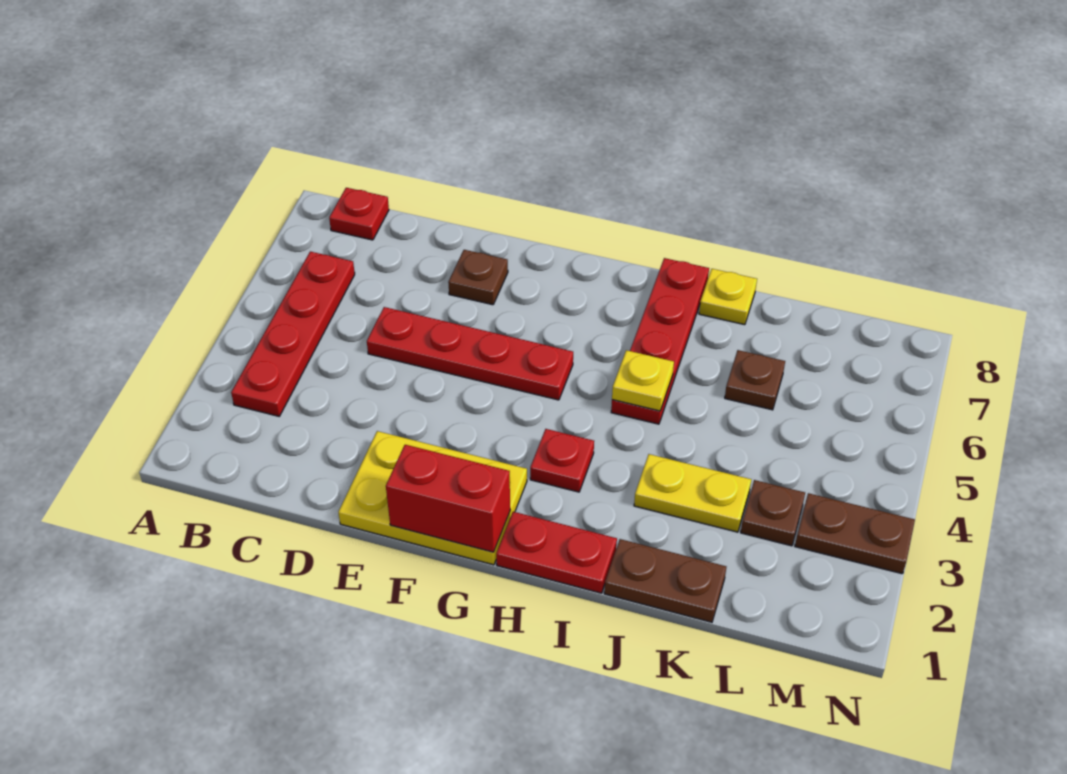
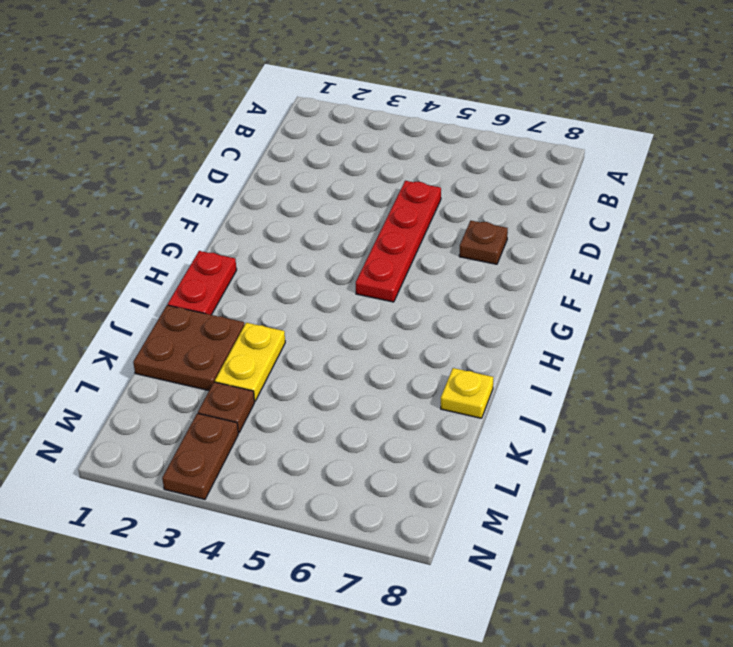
brown plate J1:K2 level 1 -> brown plate J1:K1 level 1
none -> red plate B3:B6 level 1
none -> red plate B8 level 1
none -> yellow plate E1:G2 level 1

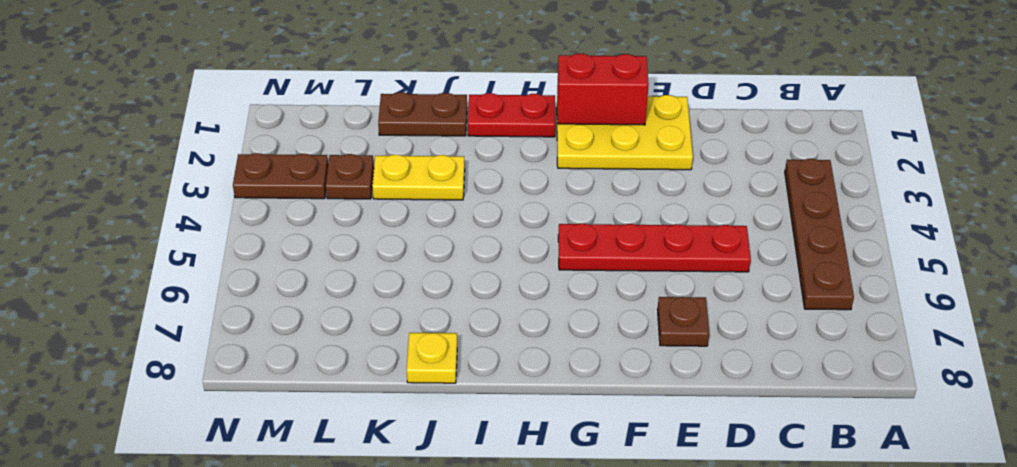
brown plate B3:B6 level 1 -> red plate B3:B6 level 1
none -> red plate B8 level 1
none -> red plate H3 level 1
none -> red plate I5:I8 level 1

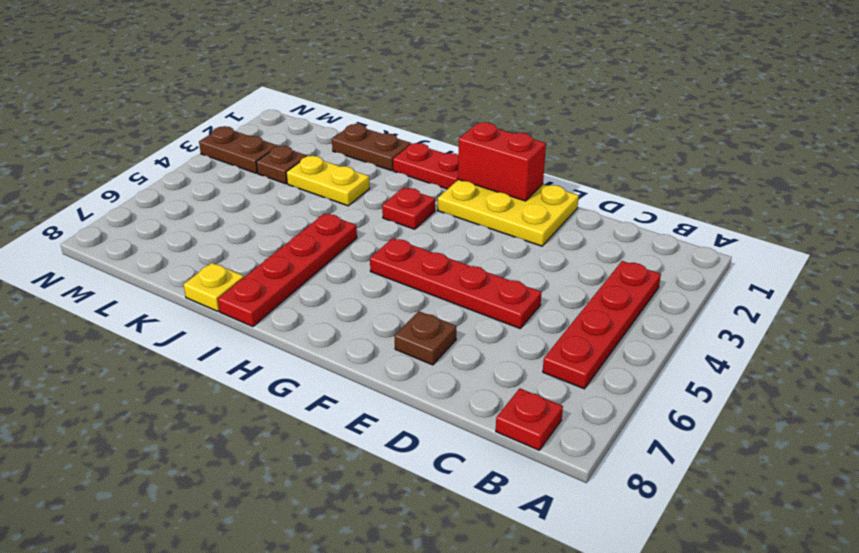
none -> brown plate K6 level 1
none -> yellow plate I5 level 2

